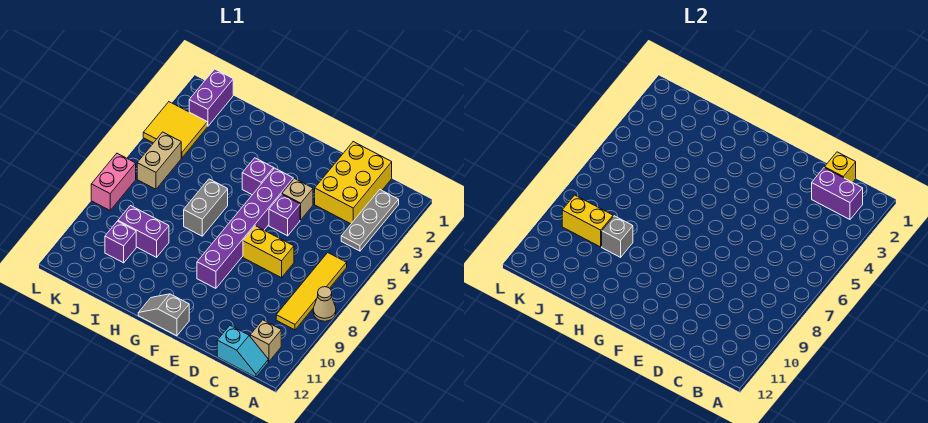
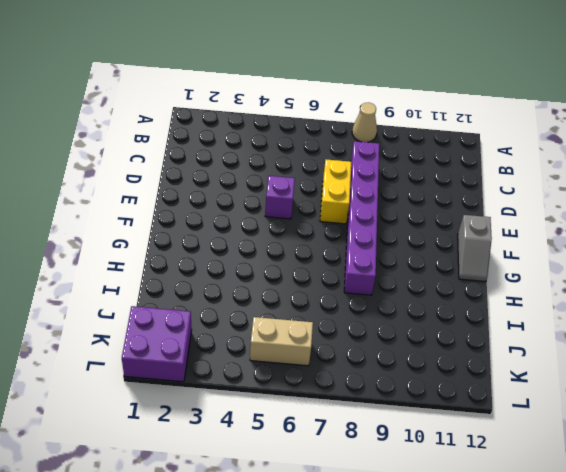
purple brick C8:H8 level 1 -> purple brick F4:F9 level 1
purple brick K1:L2 level 1 -> purple brick K1:K2 level 1
none -> grey plate B2:B4 level 1
none -> yellow tile B6:B9 level 1
none -> tan brick B11 level 1

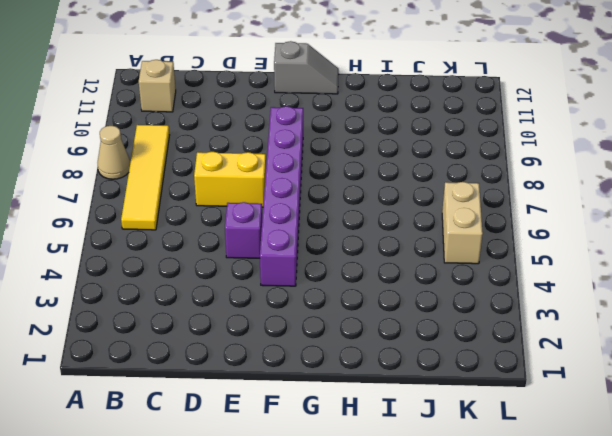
none -> grey plate B2:B4 level 1
none -> cyan slope B12:C12 level 1 top C
none -> yellow brick C1:D3 level 1

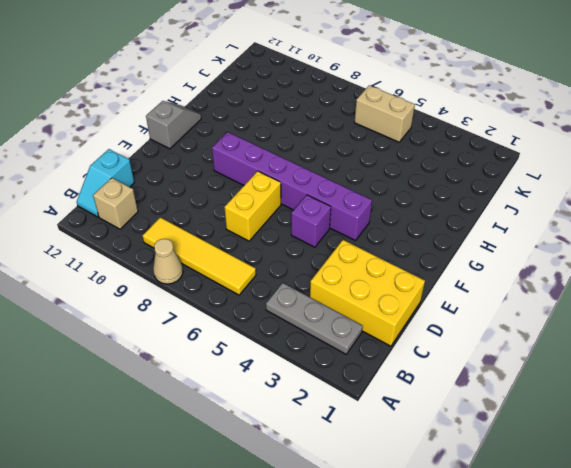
none -> tan brick E4 level 1
none -> purple brick G4 level 1
none -> grey brick H6:H7 level 1

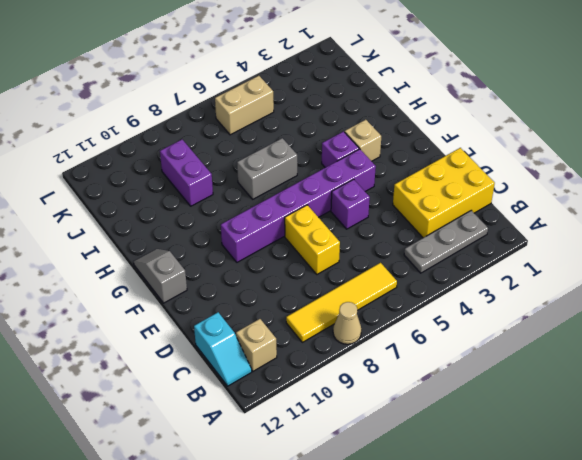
tan brick G3 level 1 -> tan brick E4 level 1
none -> purple brick J10 level 1
none -> purple brick K1:K2 level 1
none -> yellow tile K3:L4 level 1

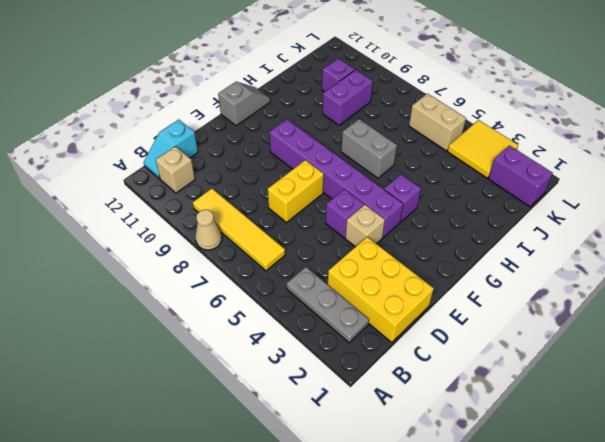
none -> pink brick L7:L8 level 1
none -> purple brick B2:C2 level 2
none -> yellow brick C1 level 2

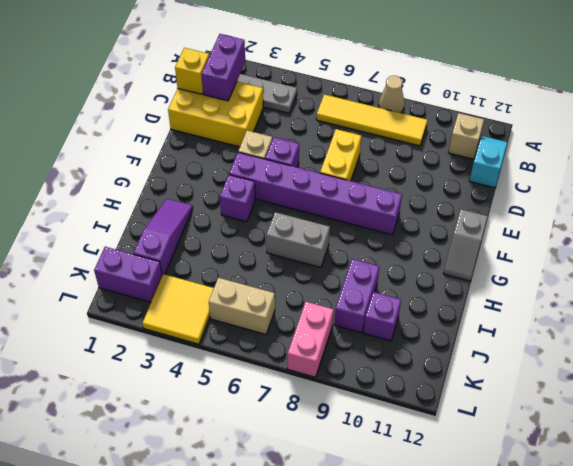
purple slope H2:J2 level 1 top J -> none
pink brick K8:L8 level 1 -> pink brick L7:L8 level 1
none -> grey brick I9 level 2
none -> yellow brick J9:K9 level 2

